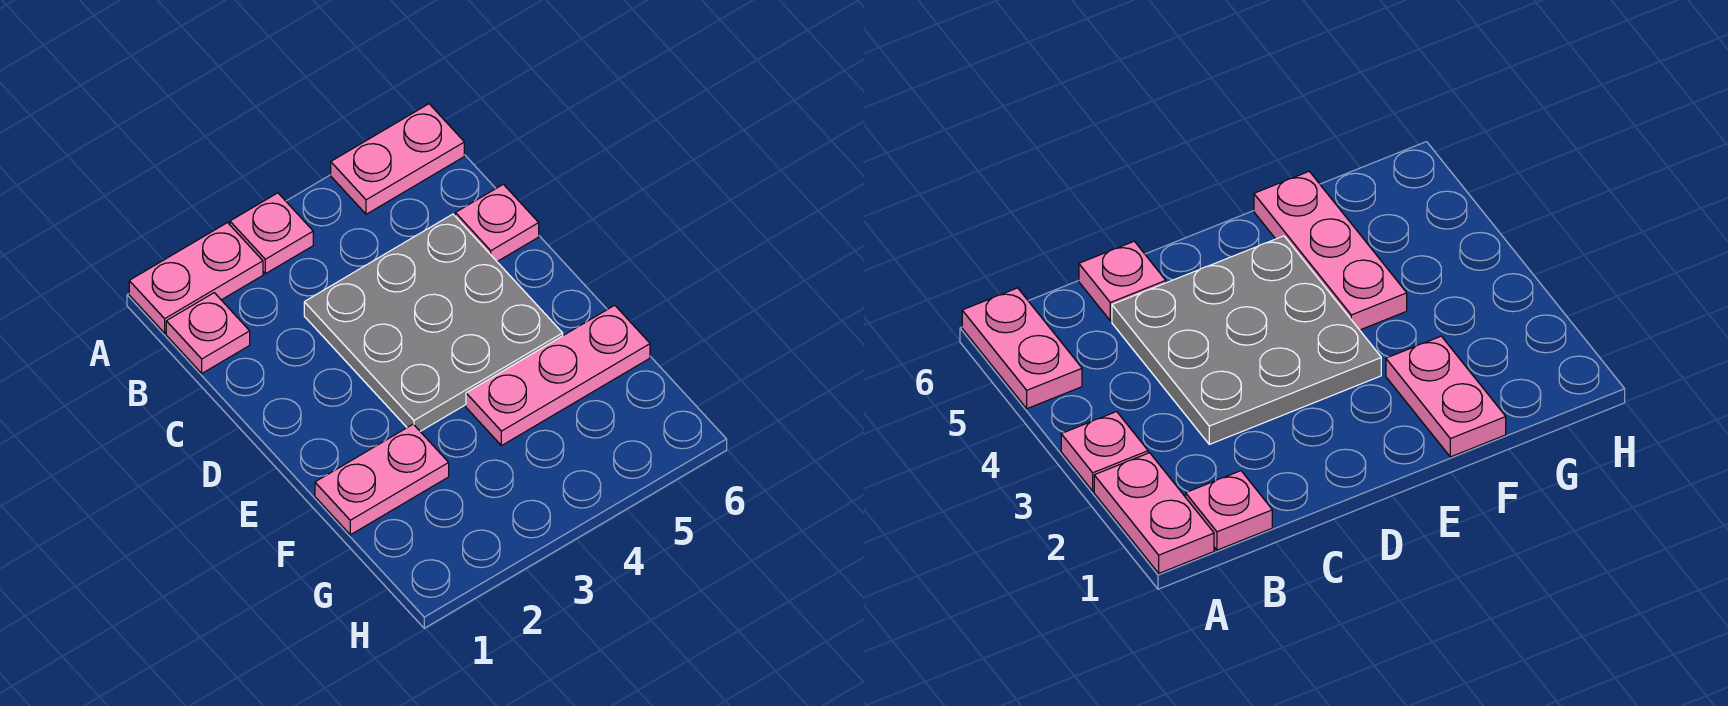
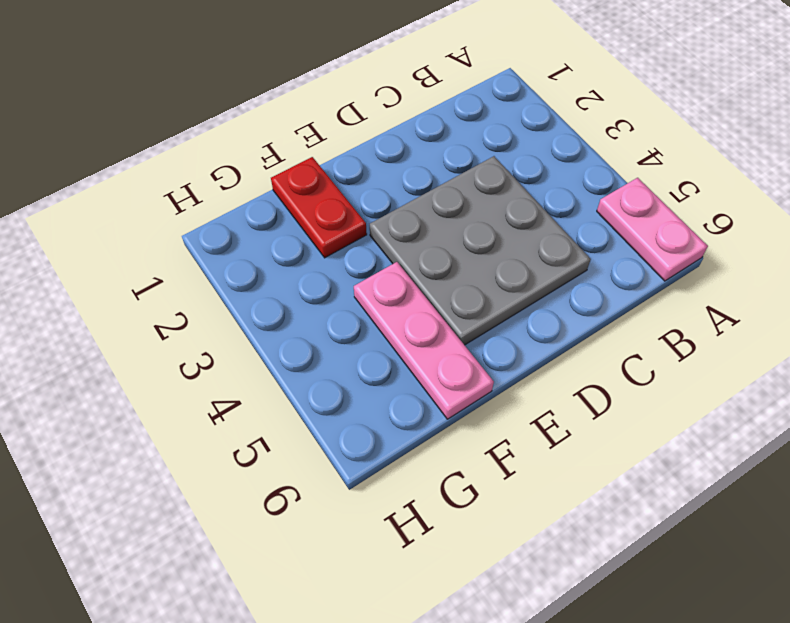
red plate F1:F2 level 1 -> pink plate F1:F2 level 1
none -> pink plate A1:A2 level 1
none -> pink plate A3 level 1

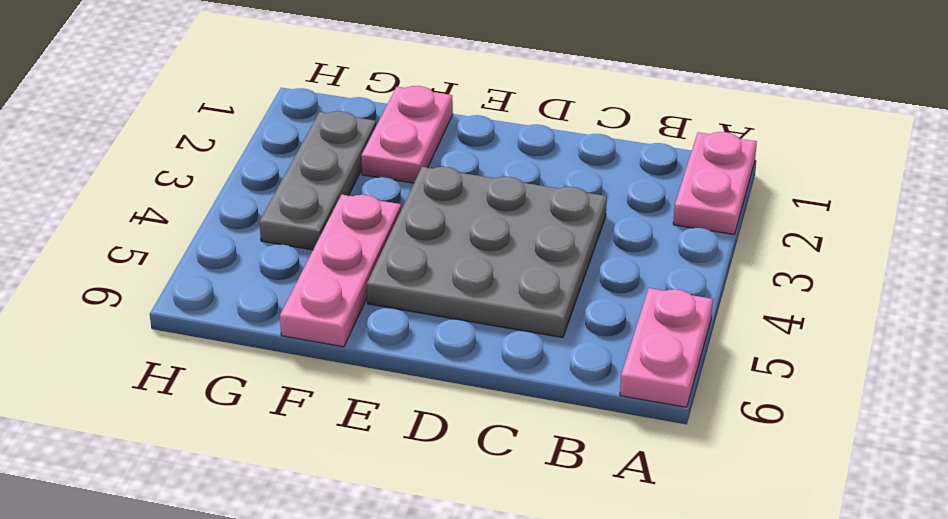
grey plate G2:G4 level 1 -> none
none -> pink plate A3 level 1
none -> pink plate B1 level 1

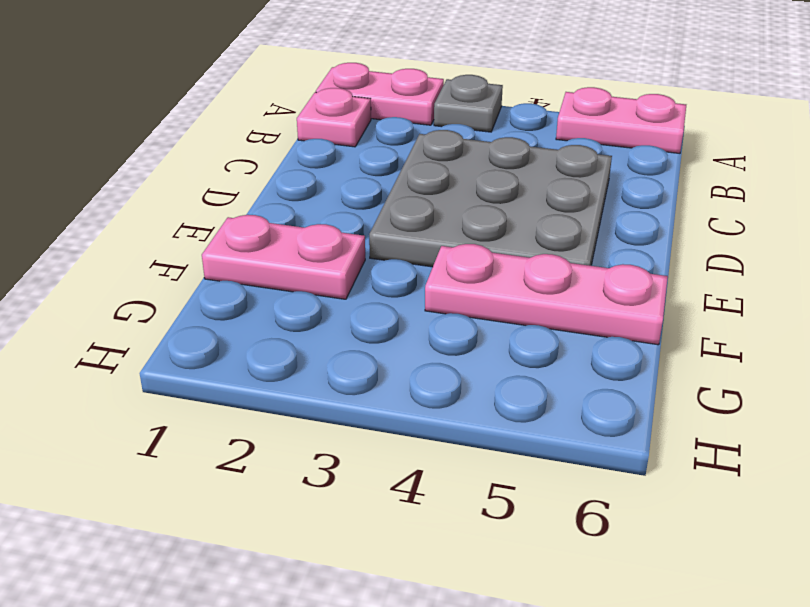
grey plate A3 level 1 -> pink plate A3 level 1
none -> pink plate C6 level 1

